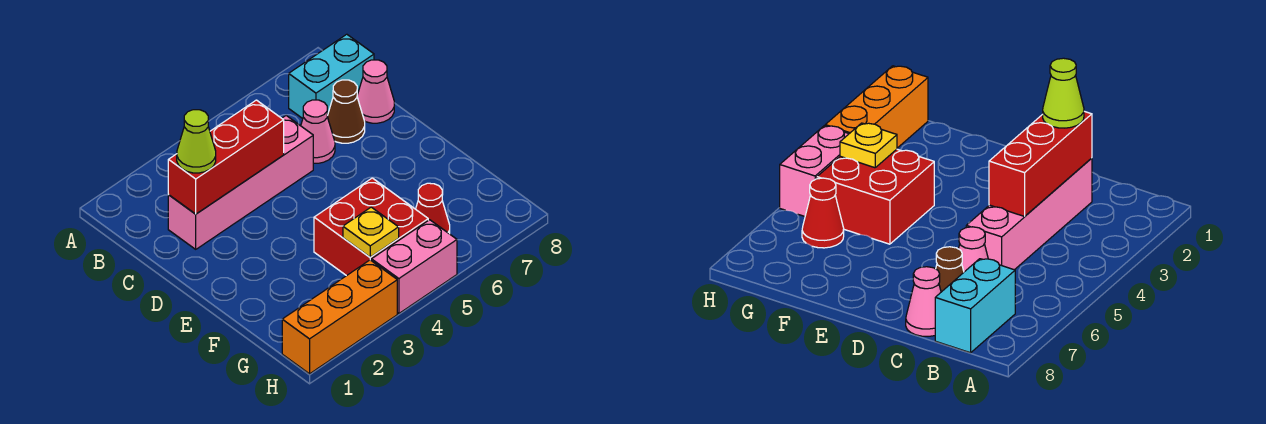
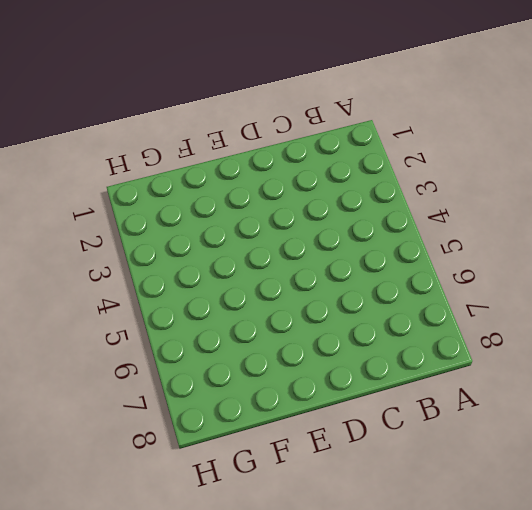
none -> cyan brick B7:B8 level 1
none -> pink brick C2:C5 level 1
none -> pink cone C6 level 1

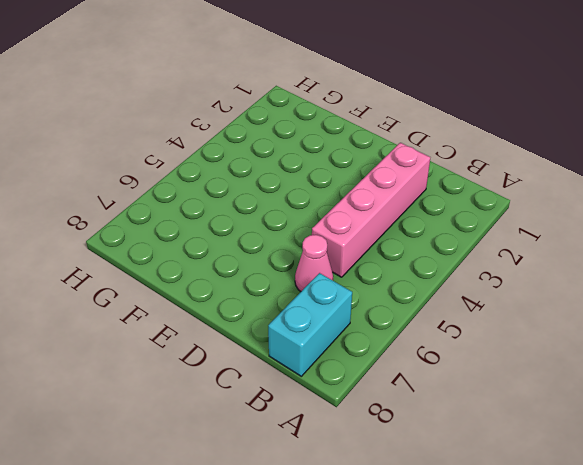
none -> brown cone C7 level 1
none -> pink cone C8 level 1
none -> red brick F4:G5 level 1

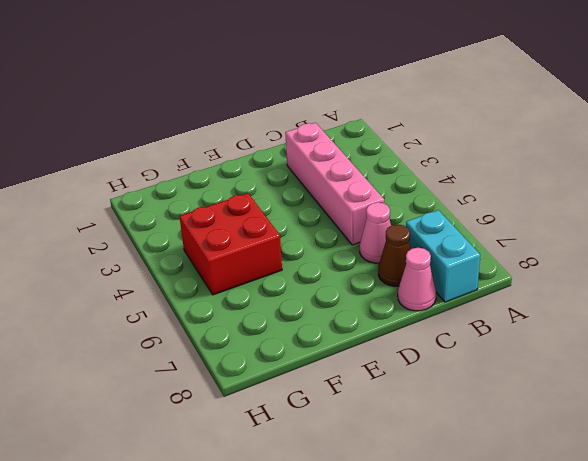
none -> red cone G6 level 1
none -> orange brick H1:H3 level 1
none -> pink brick H4:H5 level 1

